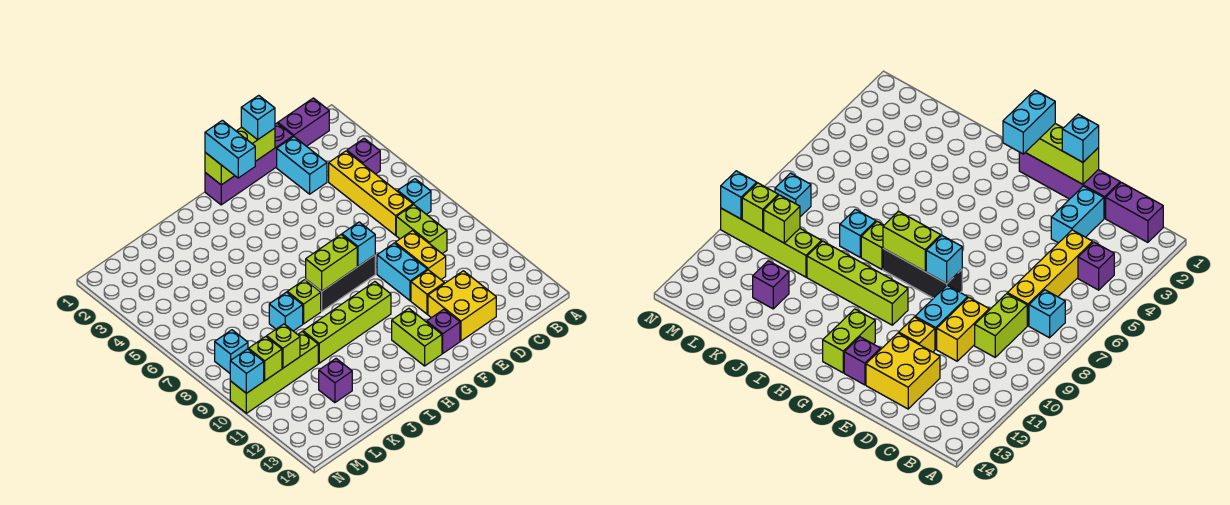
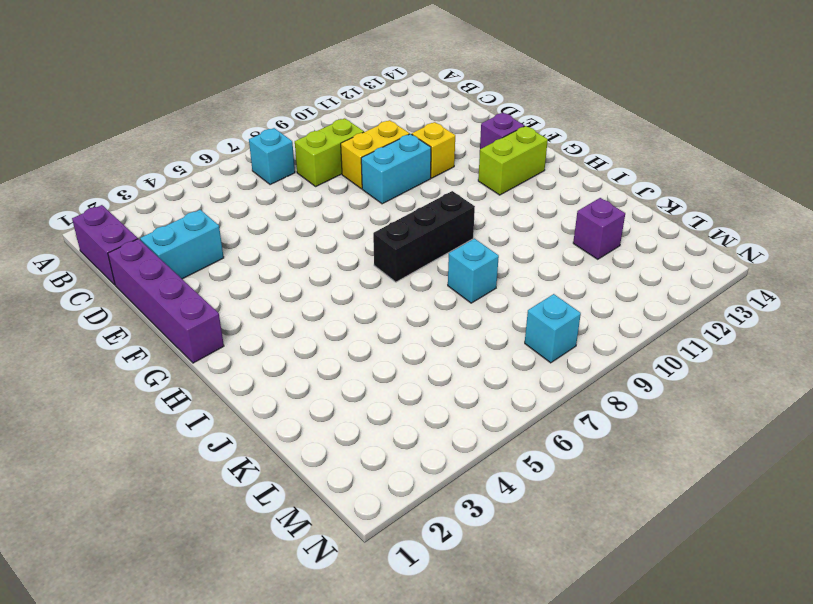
black brick H7:H9 level 1 -> black brick F8:H8 level 1
none -> purple brick B4 level 1
none -> yellow brick C4:C7 level 1
none -> yellow brick D12:E13 level 1

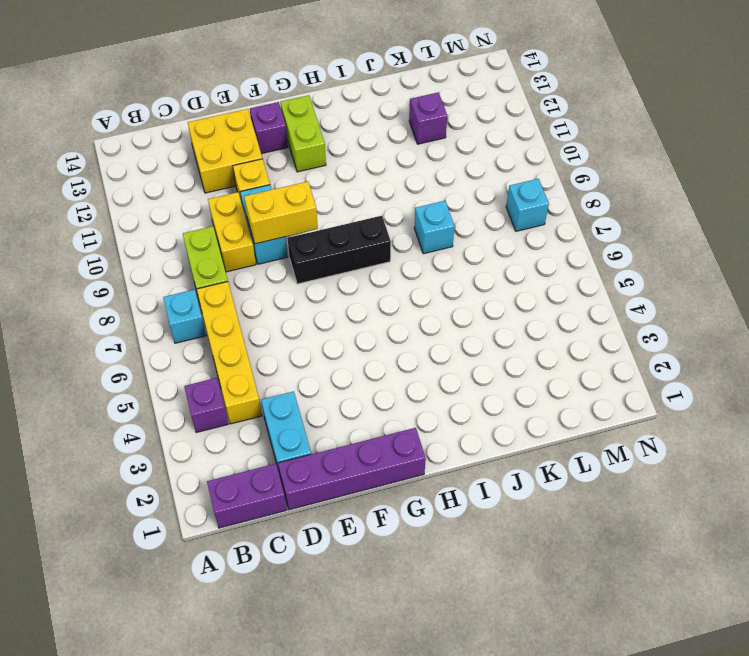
yellow brick E9:F9 level 2 -> none
none -> lime brick G10:J10 level 1
none -> lime brick I8 level 1
none -> lime brick K10:N10 level 1

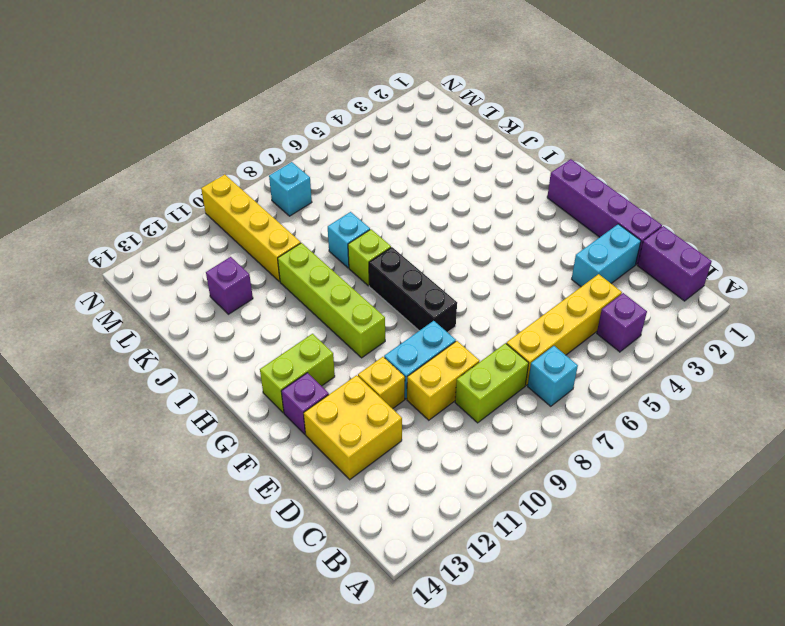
yellow brick K10:N10 level 1 -> lime brick K10:N10 level 1
none -> lime brick E1:G1 level 2
none -> cyan brick F8 level 2
none -> lime brick G8:H8 level 2

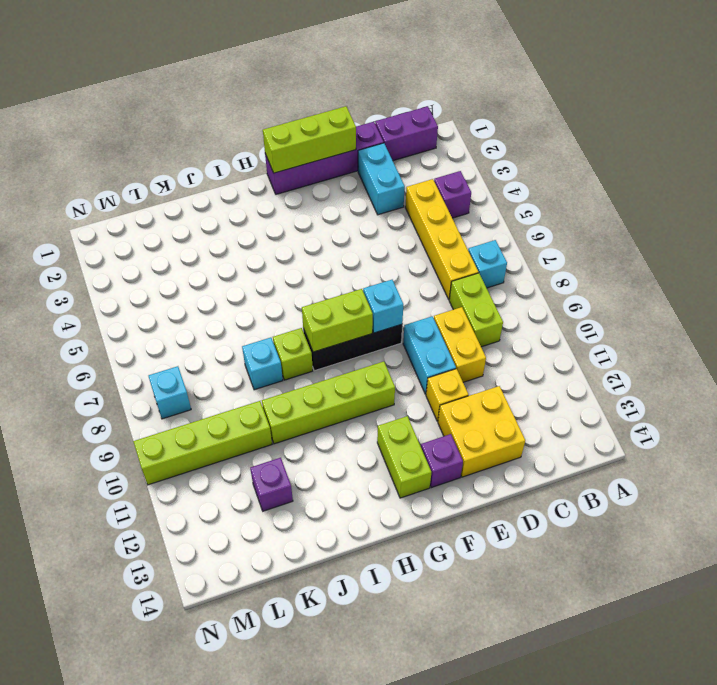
none -> lime brick L10 level 2
none -> lime brick M10 level 2
none -> cyan brick N10 level 2

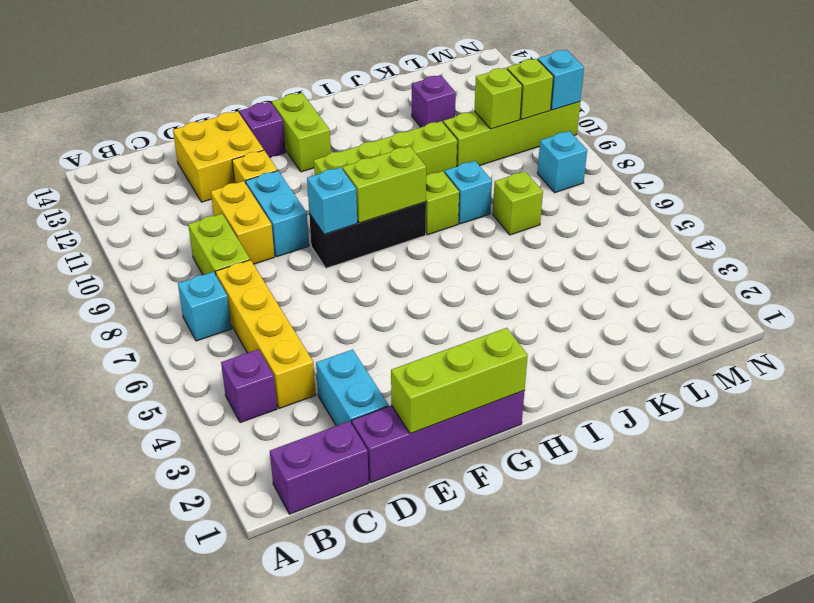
lime brick K7 level 1 -> none
none -> cyan brick E1 level 3
none -> cyan brick G1:G2 level 3

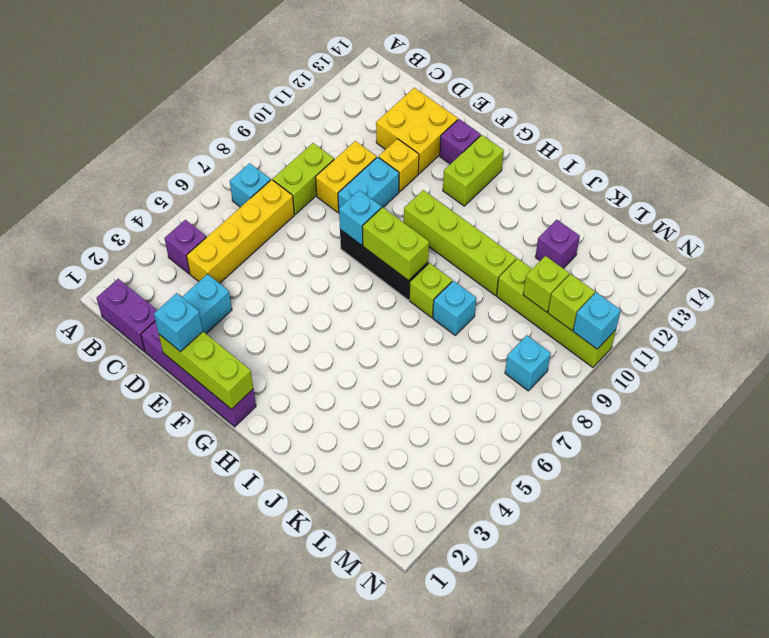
none -> cyan brick G1:G2 level 3

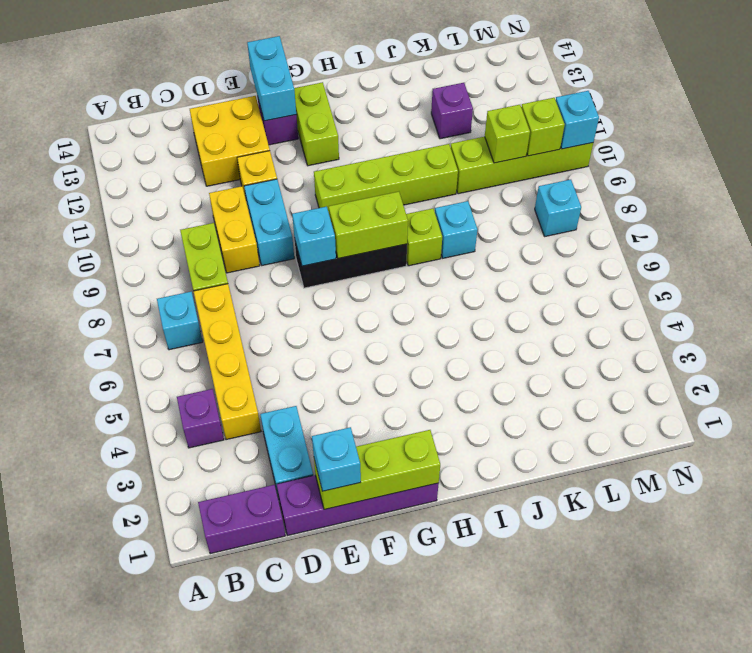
cyan brick F13:F14 level 2 -> cyan brick G1:G2 level 3

